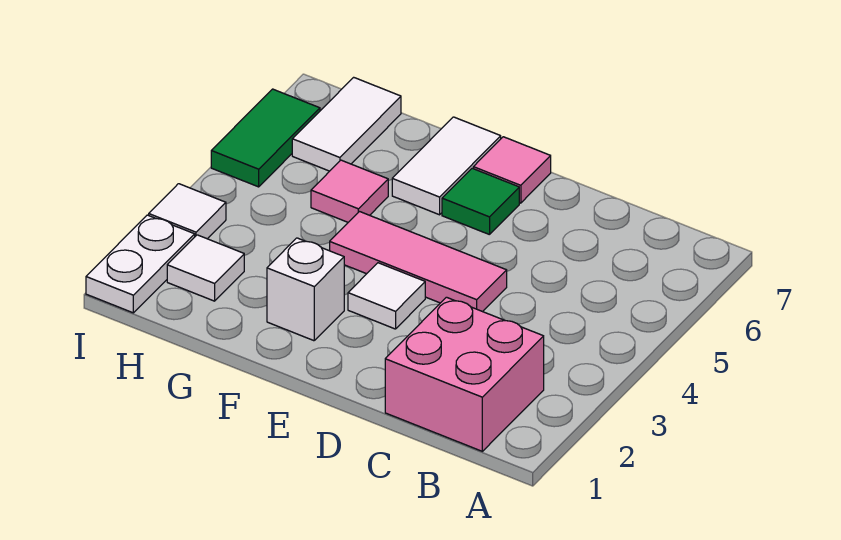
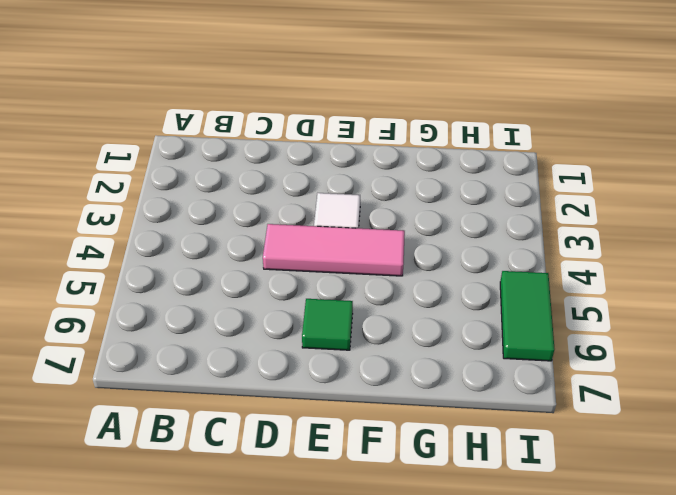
none -> pink brick B1:C2 level 1
none -> pink tile E7 level 1
none -> white brick F2 level 1

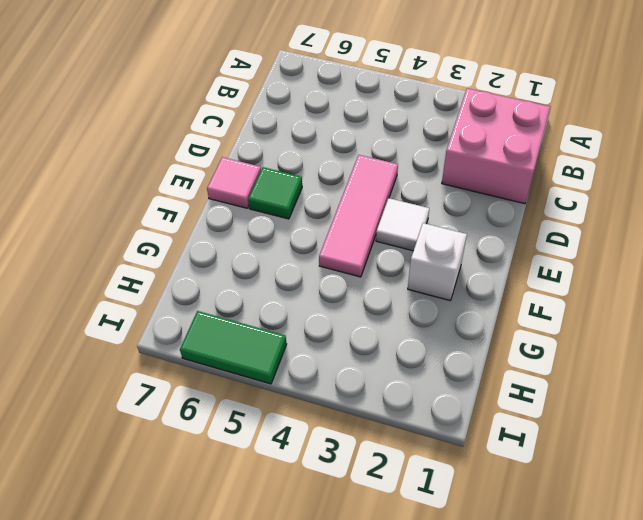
none -> white tile F6:F7 level 1
none -> pink tile G5 level 1
none -> white tile H2 level 1

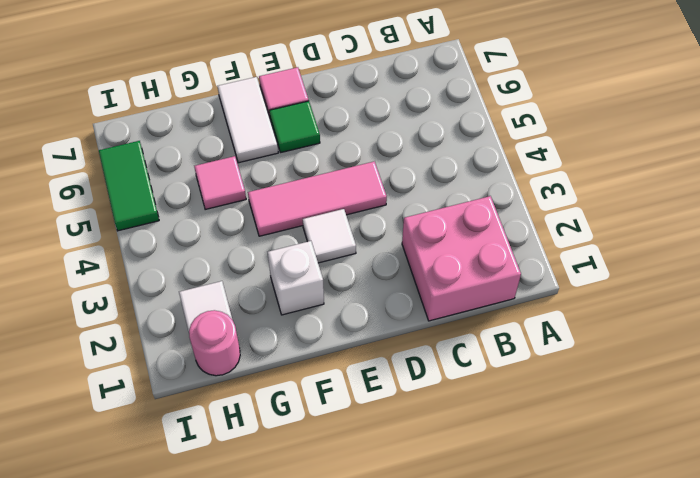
pink round brick H1 level 1 -> none
none -> white tile H6:H7 level 1
none -> white plate I1:I2 level 1
none -> white tile I3 level 1

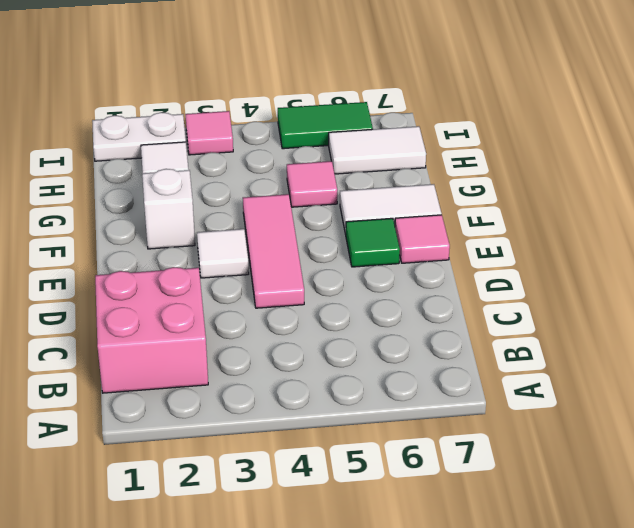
pink tile I3 level 1 -> white tile I3 level 1

